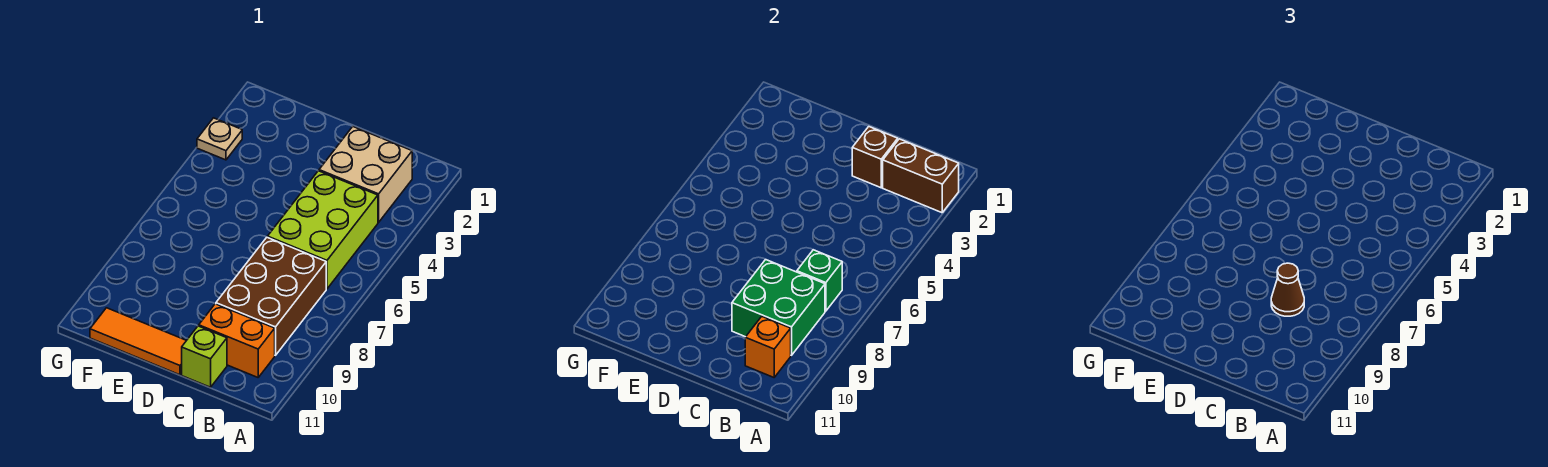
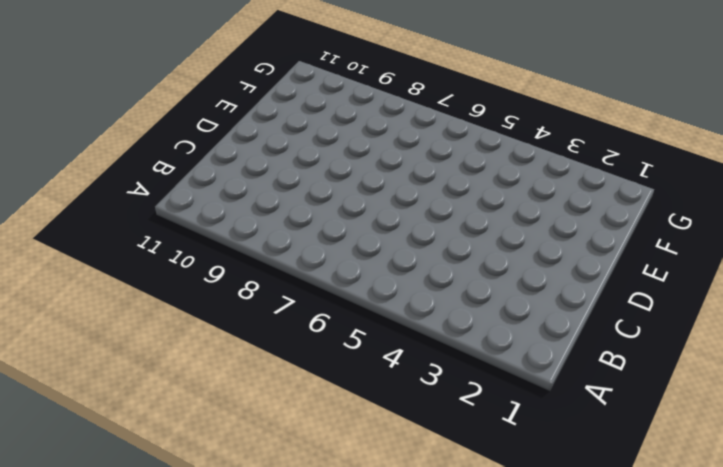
none -> tan brick B2:C3 level 1
none -> lime brick B4:C6 level 1
none -> brown brick B7:C9 level 1

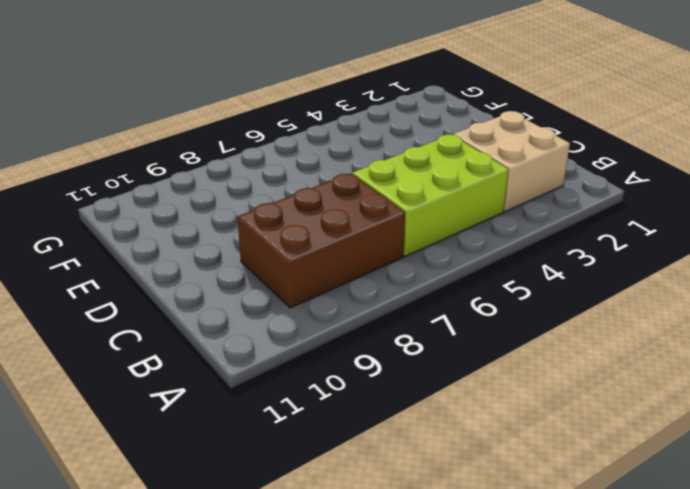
none -> orange brick B10:C10 level 1
none -> lime brick C11 level 1
none -> orange tile D11:F11 level 1

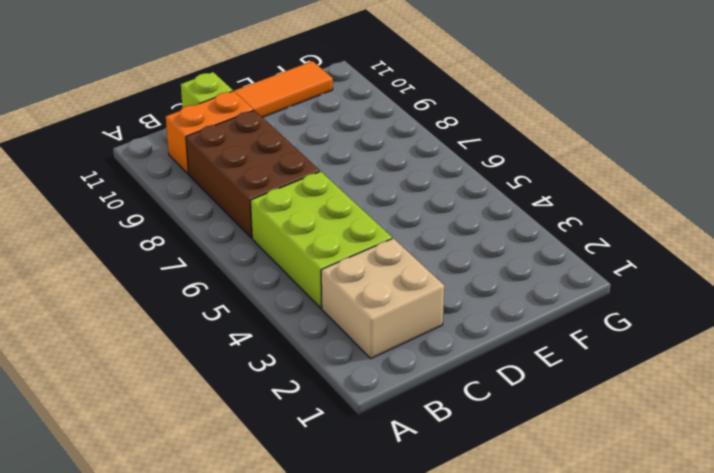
none -> tan plate G3 level 1
none -> brown brick A2:B2 level 2
none -> green brick B7 level 2

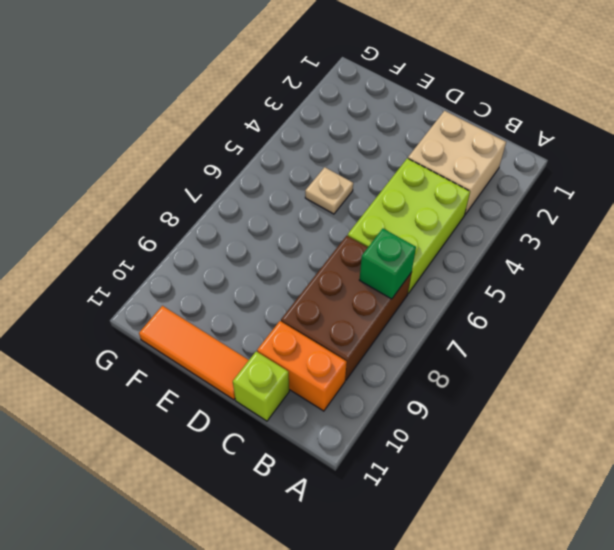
tan plate E5 level 1 -> tan plate G3 level 1
none -> brown brick A2:B2 level 2
none -> green brick B8:C9 level 2
none -> orange brick B10 level 2

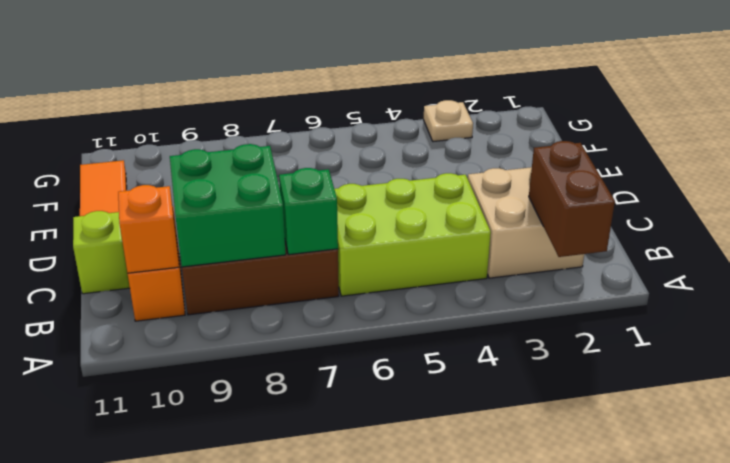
none -> brown brick C2 level 2
none -> brown cone C8 level 3

